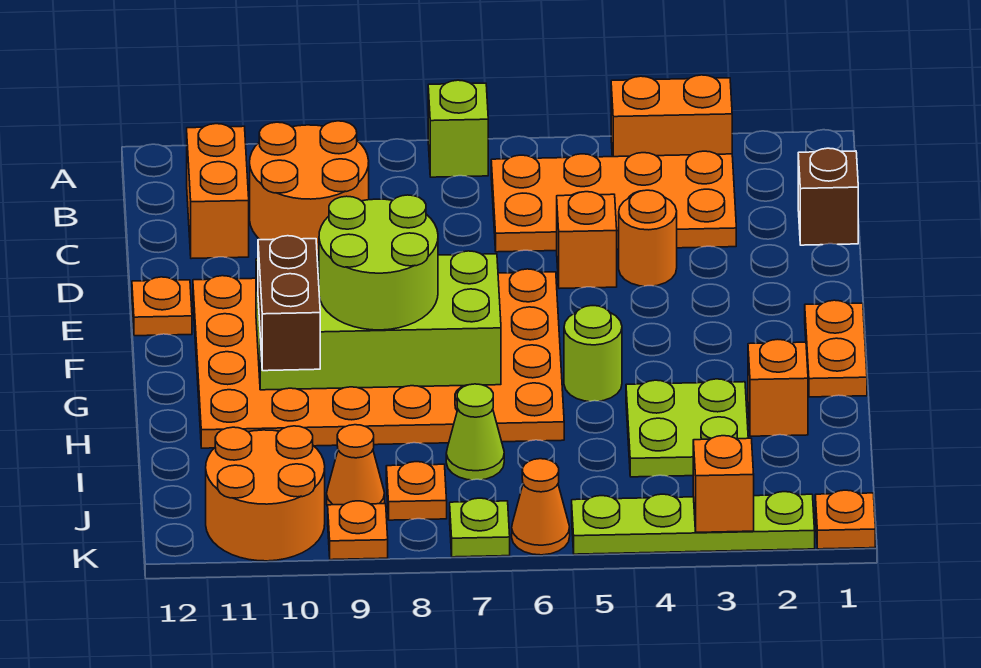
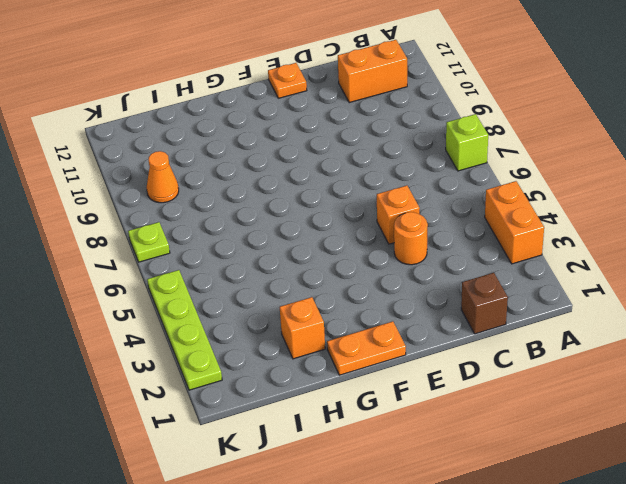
none -> orange plate B3:C6 level 1
none -> orange round brick B9:C10 level 1
none -> orange plate E6:H11 level 1

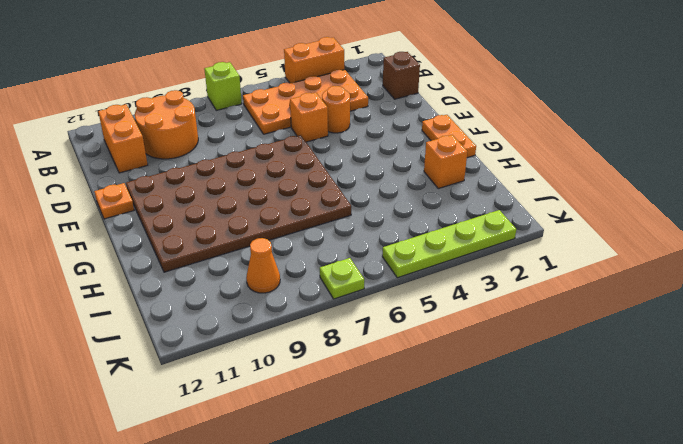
brown plate E6:H11 level 1 -> orange plate E6:H11 level 1
none -> lime round brick G5 level 1
none -> lime plate H3:I4 level 1
none -> lime cone I7 level 1

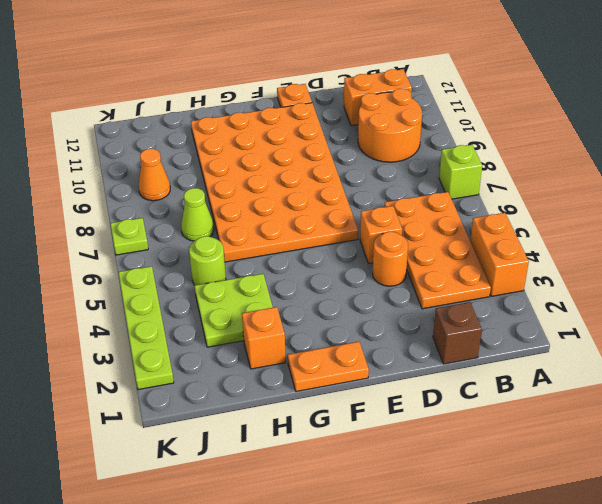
lime round brick I5 level 1 -> lime round brick G5 level 1
none -> orange plate J8 level 1
none -> orange round brick J10:K11 level 1
none -> orange plate K1 level 1

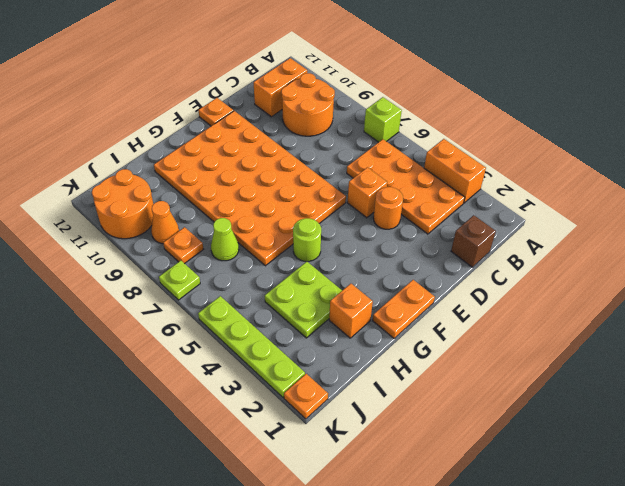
none -> orange cone K6 level 1
none -> orange plate K9 level 1
none -> lime brick F7:G10 level 2

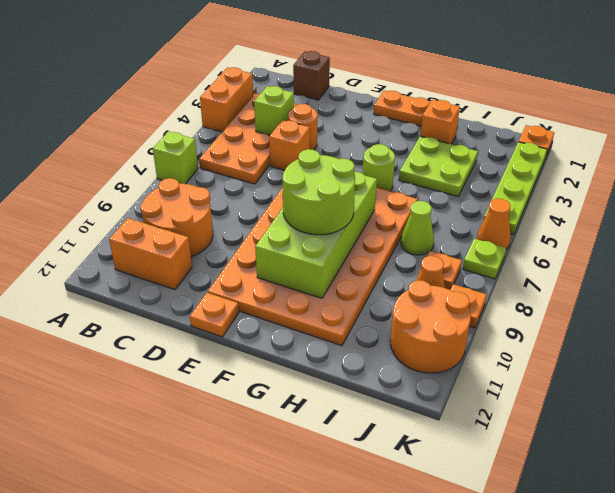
lime brick C4 level 2 -> none
none -> orange brick K3 level 2
none -> brown brick G10:H10 level 3

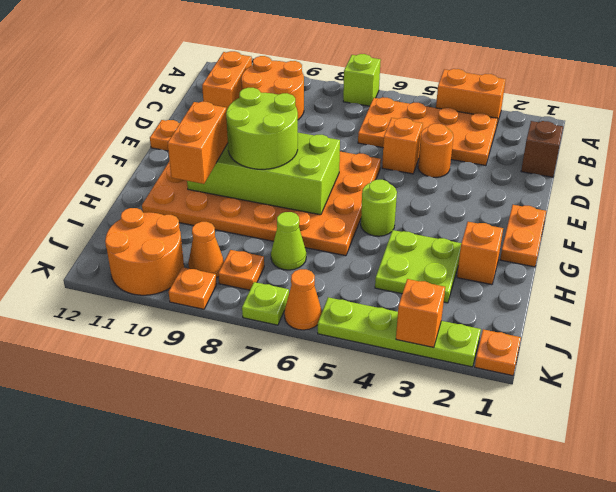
orange brick G10:H10 level 3 -> brown brick G10:H10 level 3

